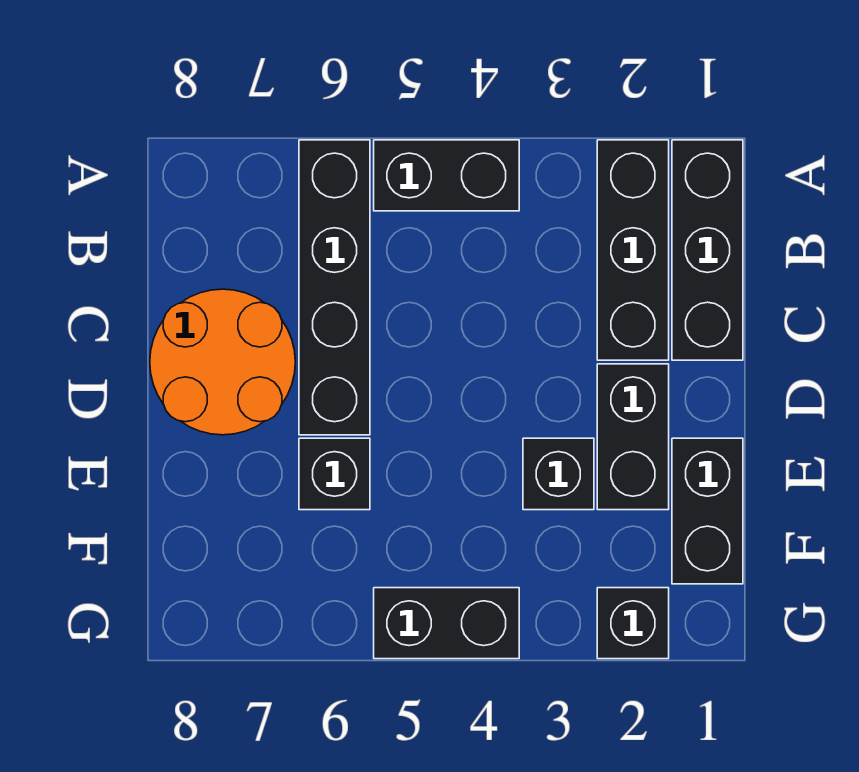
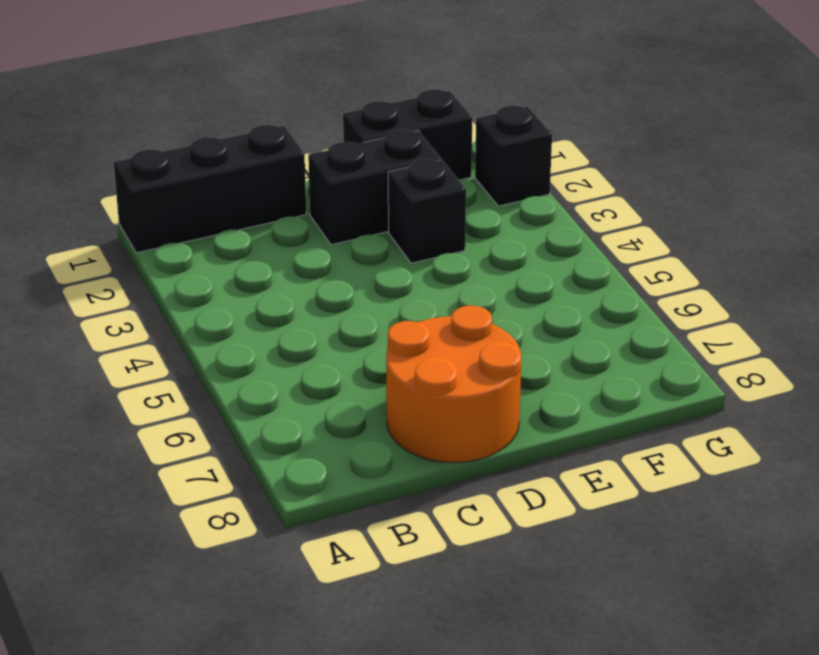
none -> black brick A2:C2 level 1
none -> black brick A4:A5 level 1

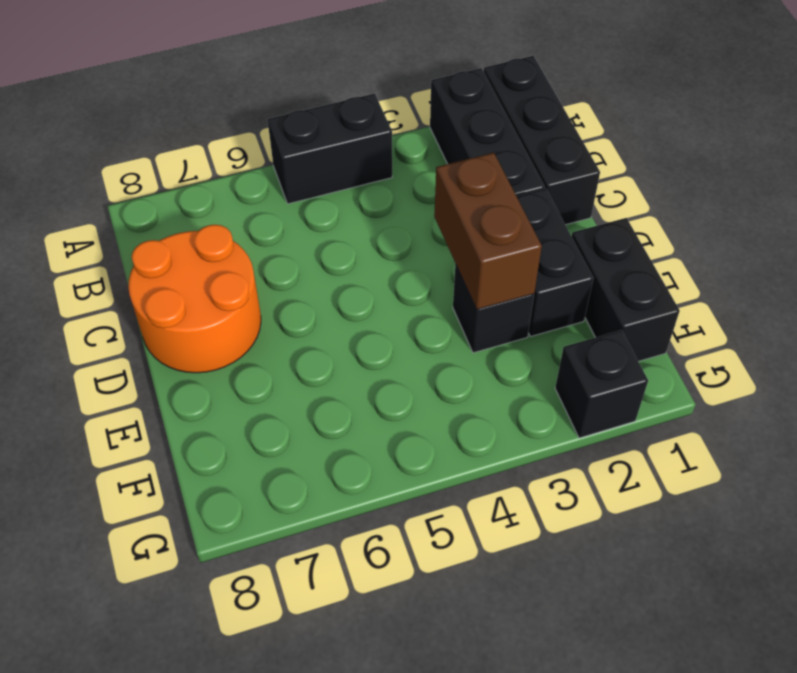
brown brick D3:E3 level 2 -> none
none -> black brick A6:D6 level 1
none -> black brick E6 level 1

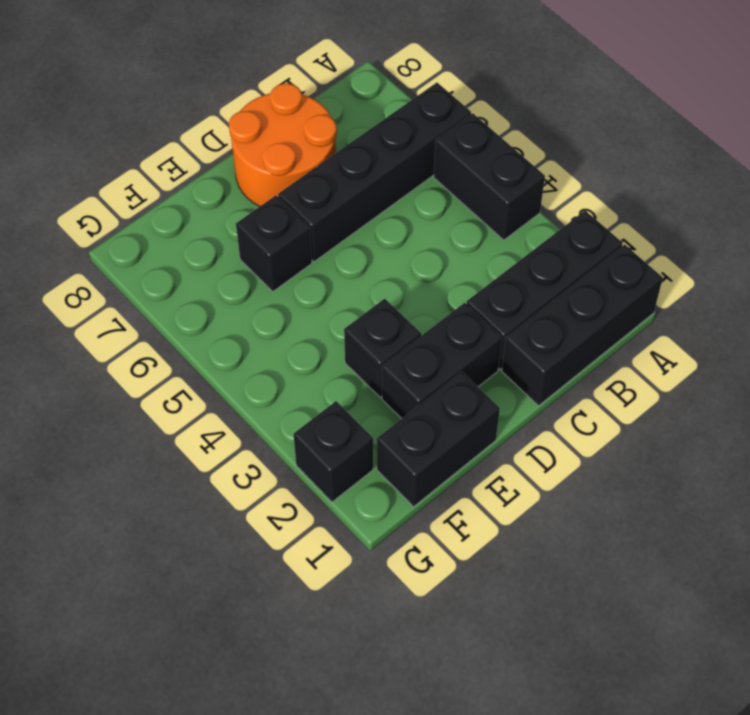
none -> black brick G4:G5 level 1

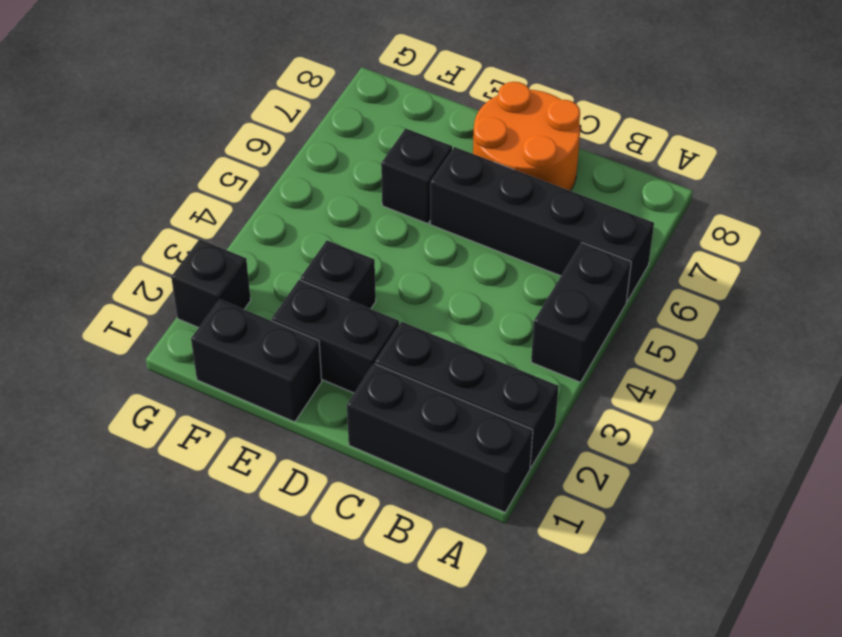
none -> black brick G4:G5 level 1

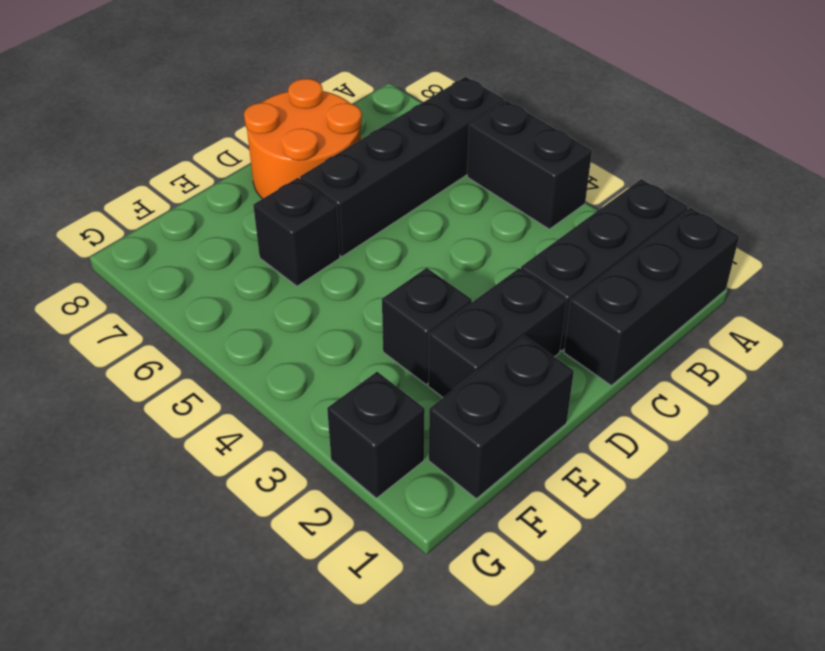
none -> black brick G4:G5 level 1

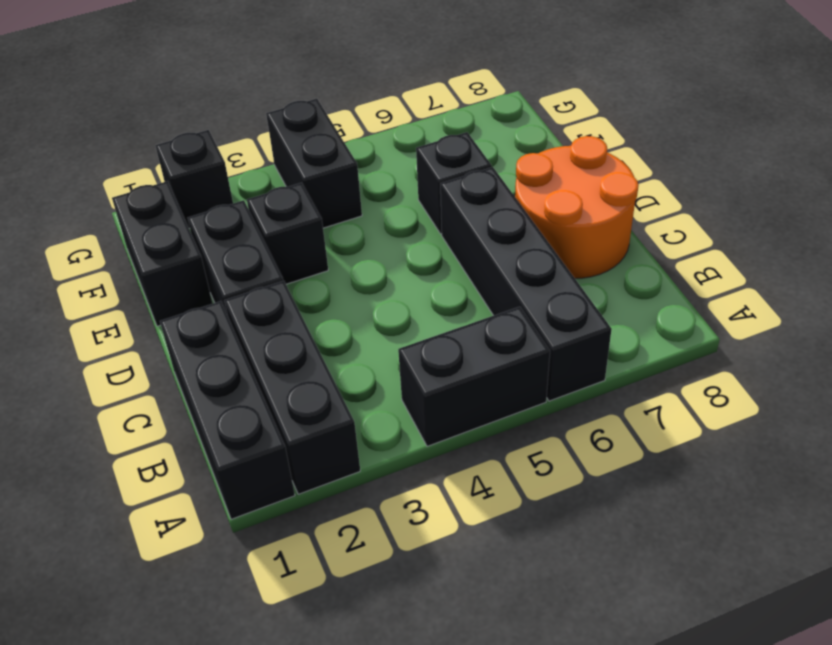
black brick F4:G4 level 1 -> black brick G4:G5 level 1

